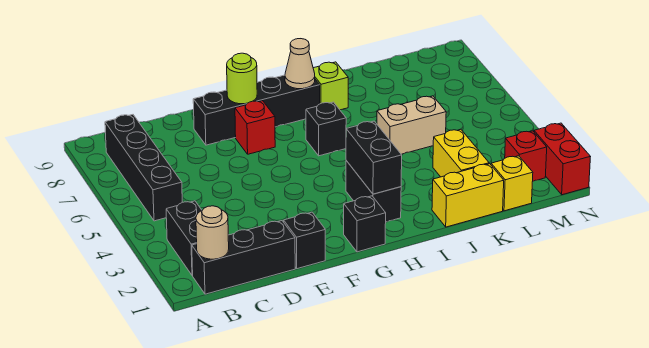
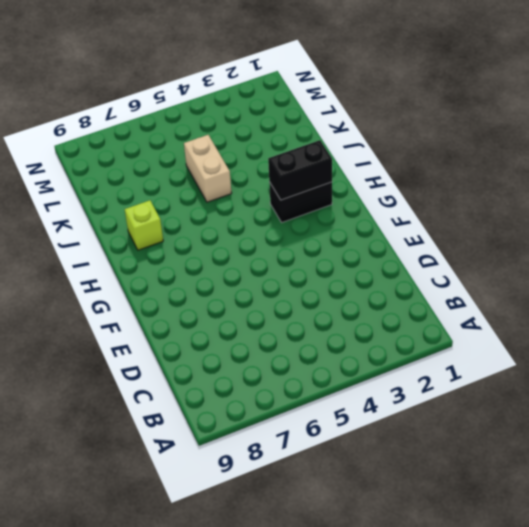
none -> black brick B1:D1 level 1
none -> black brick B2:B3 level 1
none -> black brick B5:B8 level 1

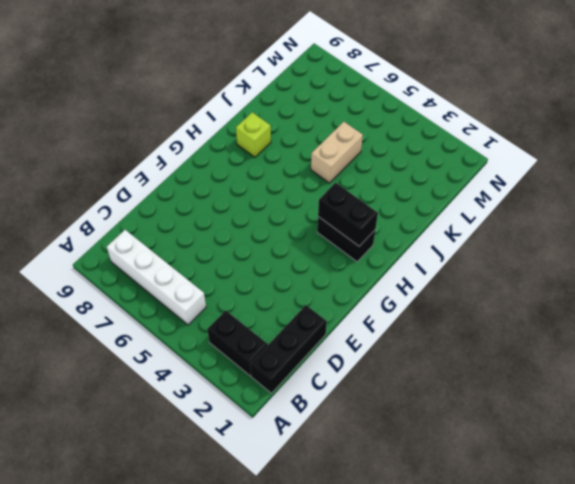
white brick B5:B8 level 1 -> black brick B5:B8 level 1
none -> black brick E1 level 1
none -> black brick E8:H8 level 1
none -> red brick F7 level 1

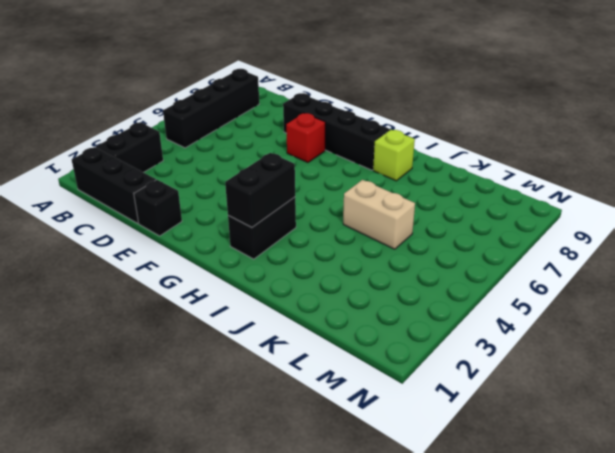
none -> black brick G1 level 1
none -> black brick H6 level 1
none -> yellow brick J1:K1 level 1

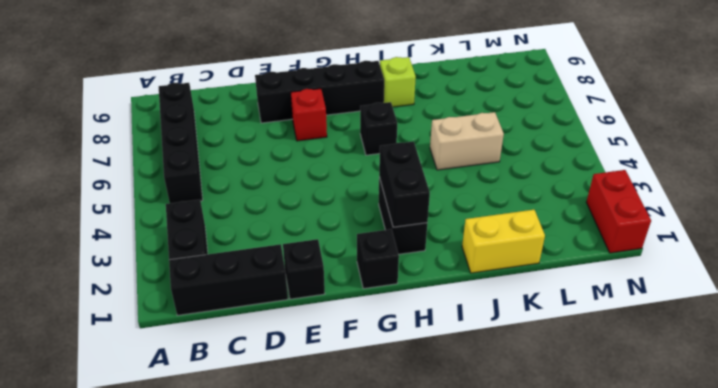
none -> yellow brick K2:K3 level 1
none -> yellow brick L1 level 1
none -> red brick M2 level 1

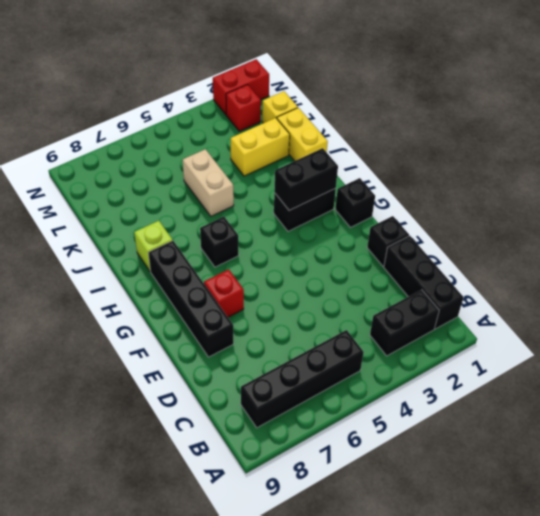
none -> tan round brick B1 level 2
none -> lime round brick F8 level 2
none -> tan cone H8 level 2

